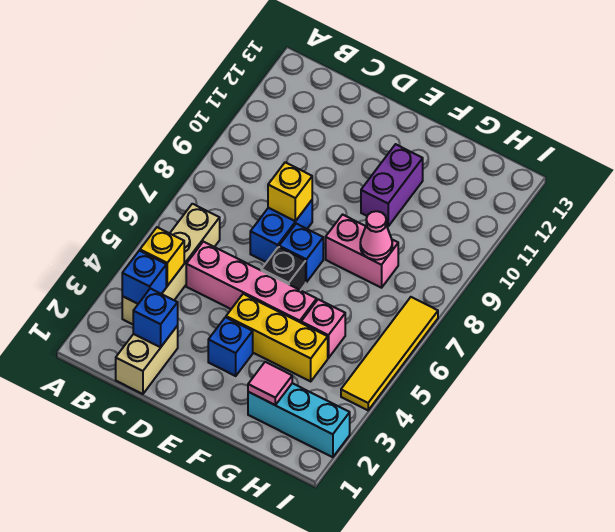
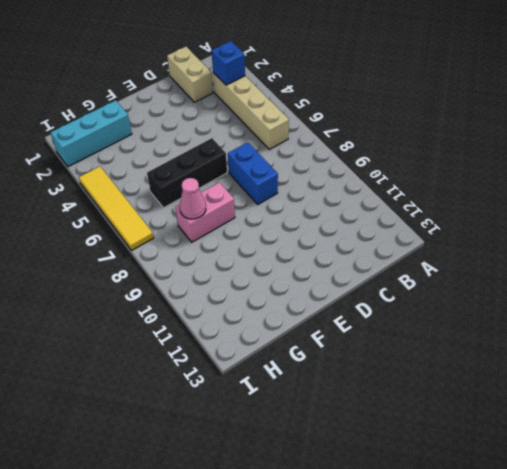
black brick E6:G6 level 1 -> black brick E6 level 1
none -> pink brick C5:F5 level 1
none -> blue brick E3 level 1
none -> yellow brick E4:G4 level 1

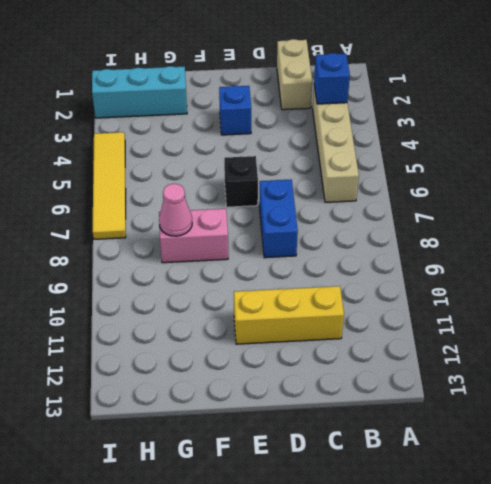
yellow brick C11:E11 level 1 -> yellow brick E4:G4 level 1
none -> pink brick C5:F5 level 1
none -> blue brick E7 level 1
none -> purple brick F10:F11 level 1

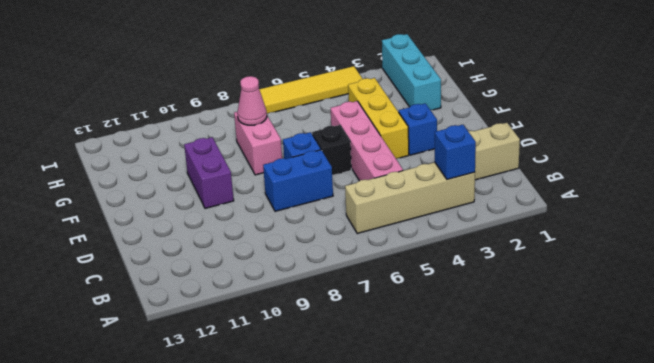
purple brick E10:F10 level 1 -> purple brick F10:F11 level 1
none -> pink brick G5 level 1
none -> yellow brick B4 level 2
none -> blue brick C2 level 2

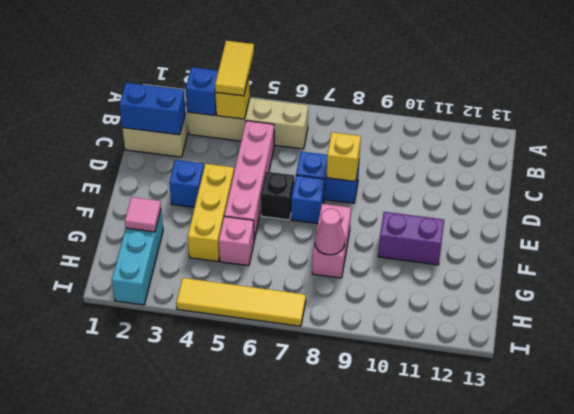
yellow tile A4:B4 level 3 -> none
blue brick C1:C2 level 2 -> blue brick C2 level 2

